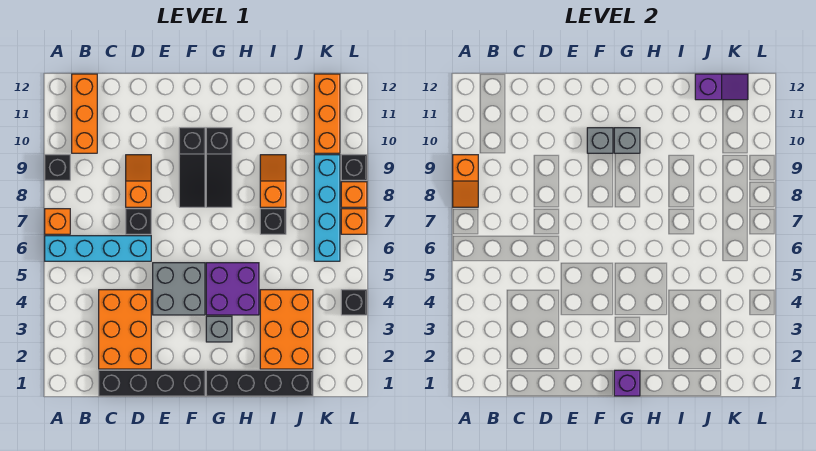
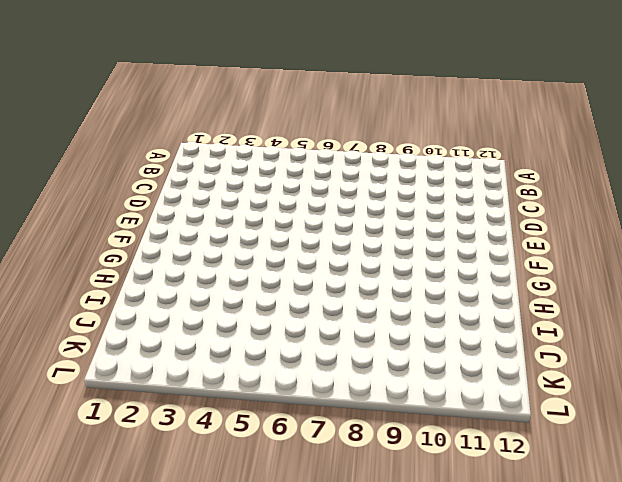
none -> cyan brick A6:D6 level 1
none -> orange brick A7 level 1
none -> black brick A9 level 1

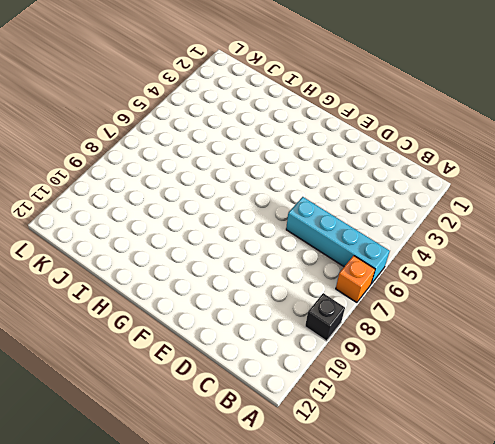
none -> orange brick B10:B12 level 1
none -> black brick C1:F1 level 1
none -> orange brick C2:D4 level 1

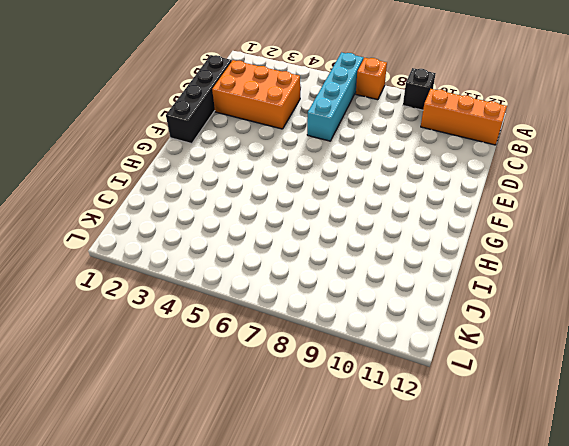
none -> black brick D7 level 1
none -> orange slope D8:D9 level 1 top 8
none -> grey brick E4:F5 level 1

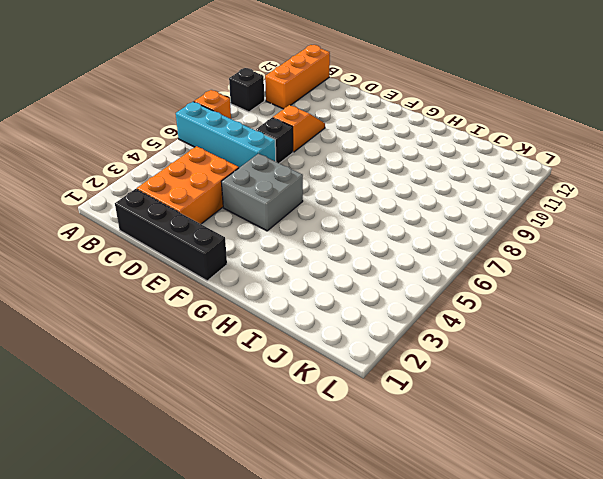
none -> black slope F8:F10 level 1 top 10
none -> black brick G1:J1 level 1
none -> grey brick G3 level 1

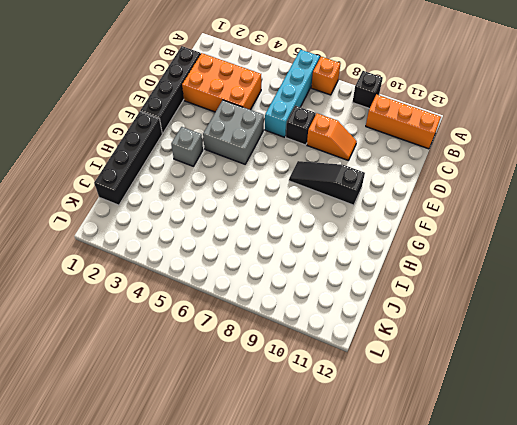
none -> purple brick G4:H5 level 1
none -> black slope G8:G10 level 1 top 10
none -> orange brick I2:J4 level 1

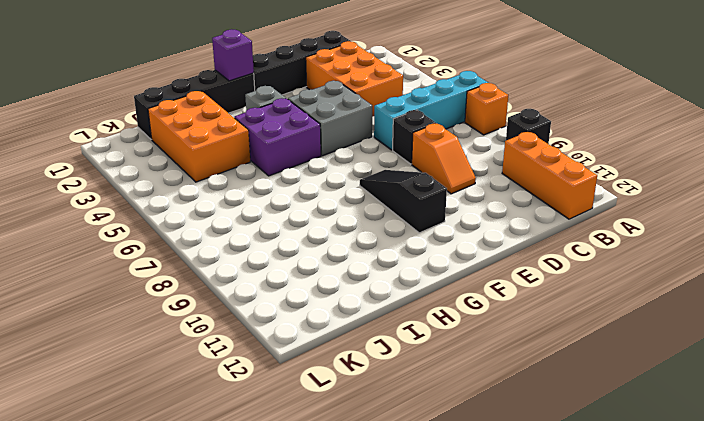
none -> black slope G8:G10 level 1 top 10
none -> black brick I7 level 1
none -> orange slope I8:I9 level 1 top 8

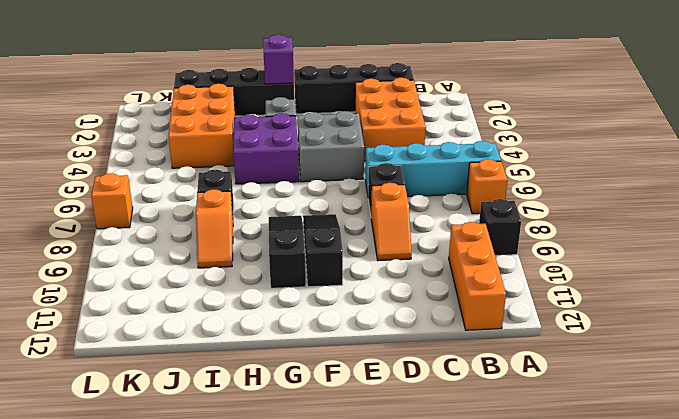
none -> cyan brick K6:K9 level 1
none -> orange brick K10:K12 level 1
none -> black brick L4 level 1

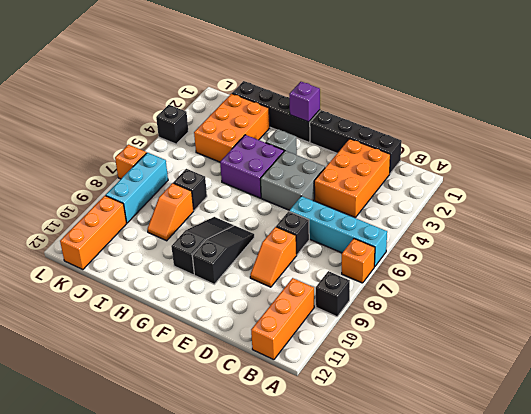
cyan brick K7:K9 level 1 -> cyan brick K6:K9 level 1
none -> orange brick L8 level 1
none -> black brick L9 level 1
none -> orange slope A8:A9 level 2 top 9

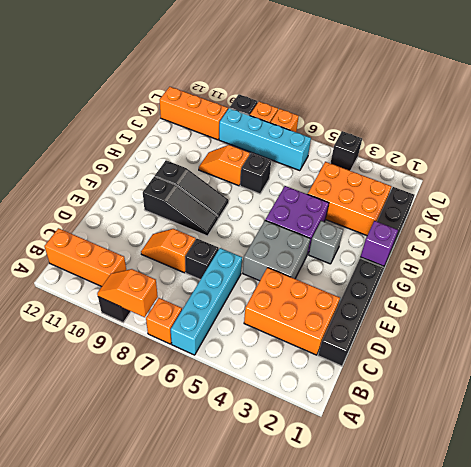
orange slope A8:A9 level 2 top 8 -> orange slope A8:A9 level 2 top 9
none -> grey brick F10 level 2
none -> grey brick G10 level 2
none -> purple slope J12:K12 level 2 top J

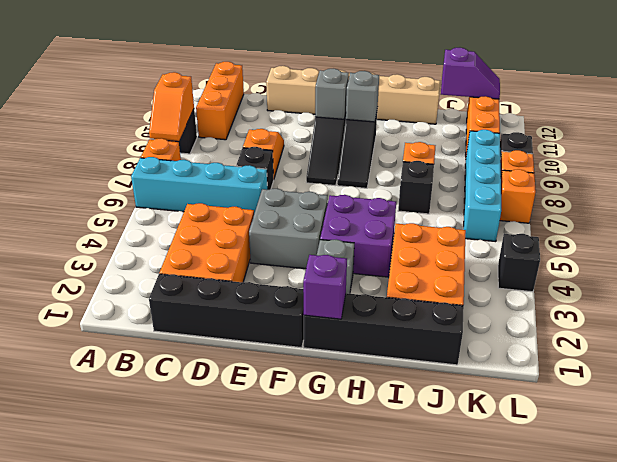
tan brick D12:I12 level 1 -> none

